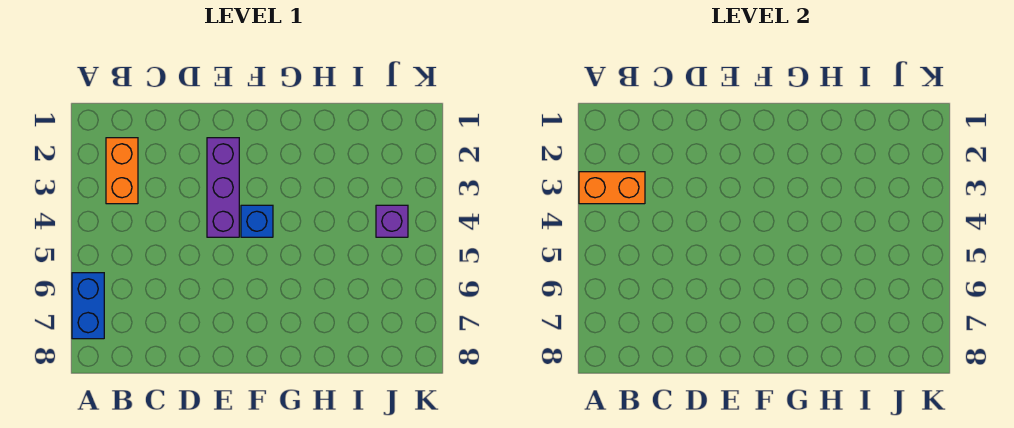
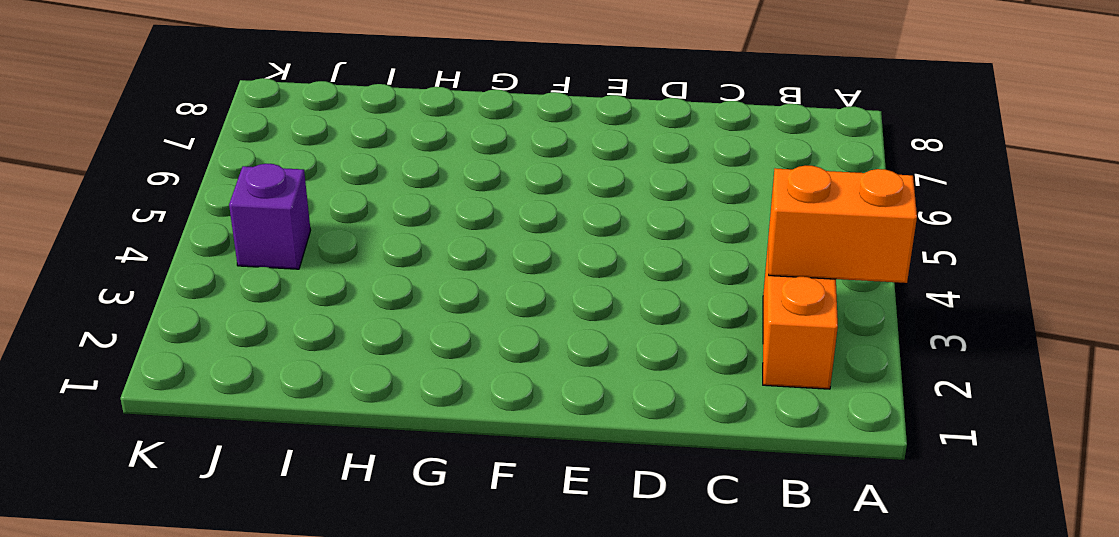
none -> blue brick A6:A7 level 1
none -> purple brick E2:E4 level 1

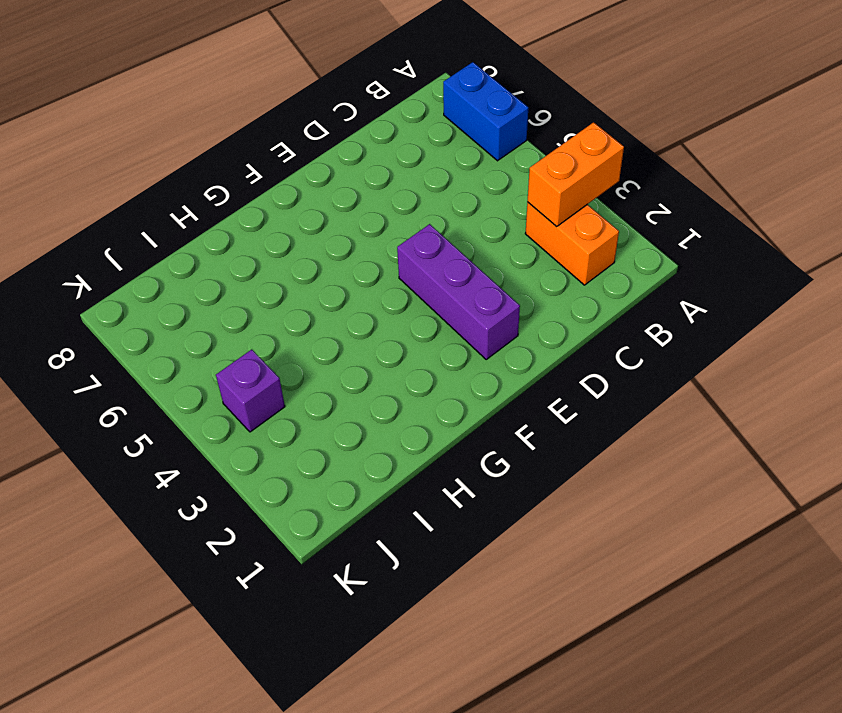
none -> blue brick F4 level 1

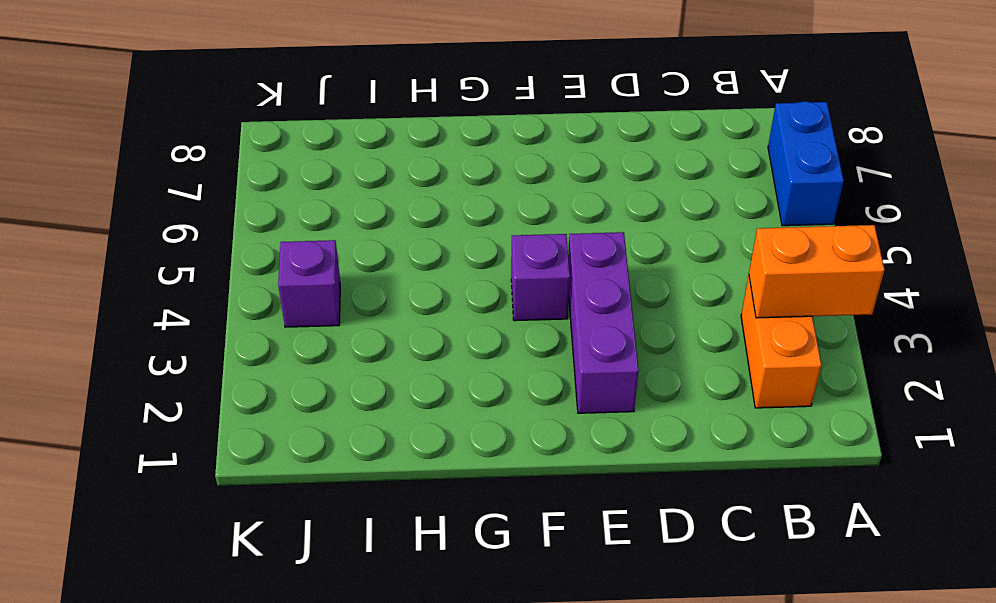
purple brick F4 level 1 -> blue brick F4 level 1

